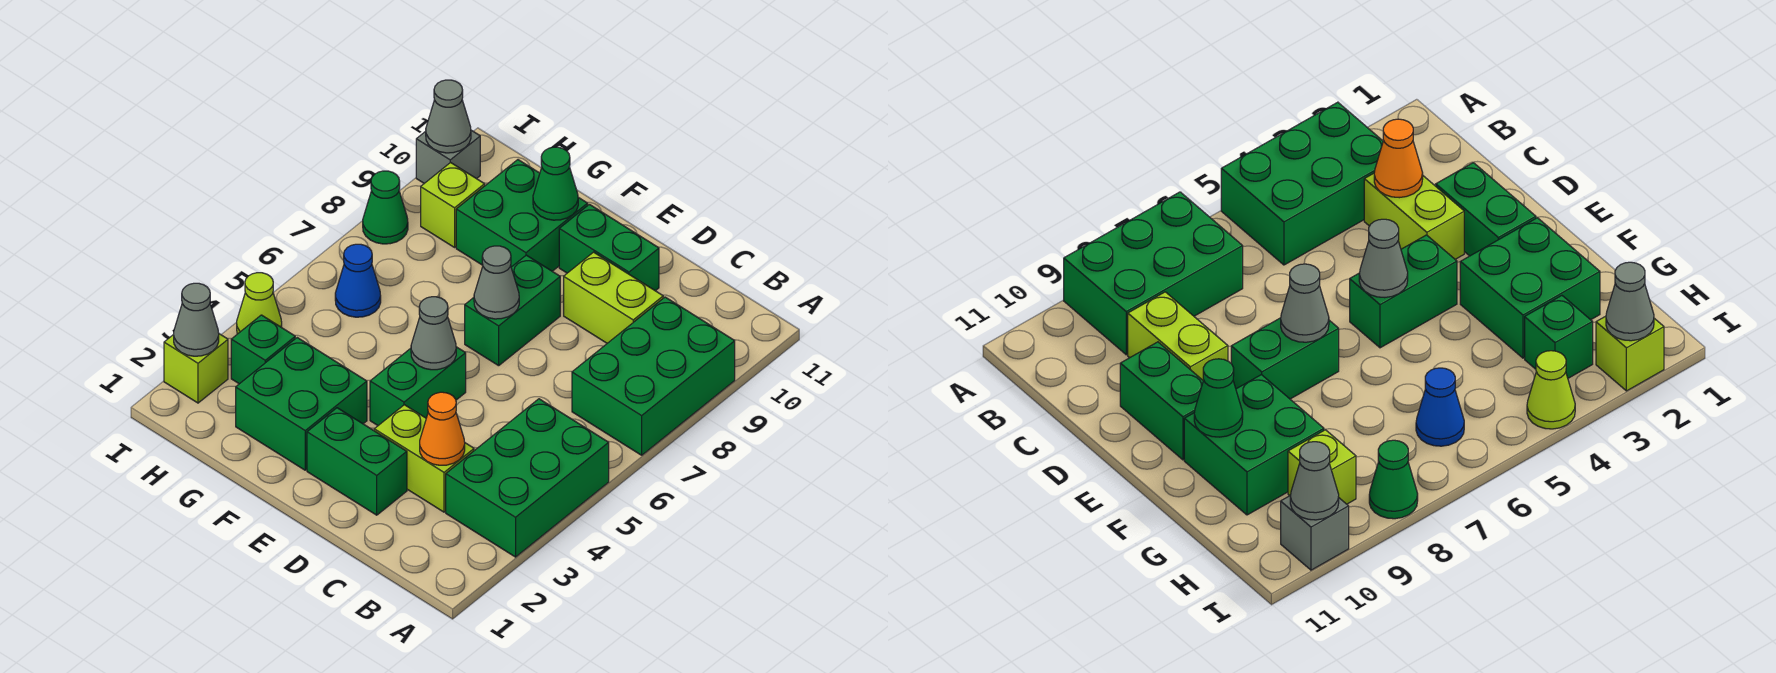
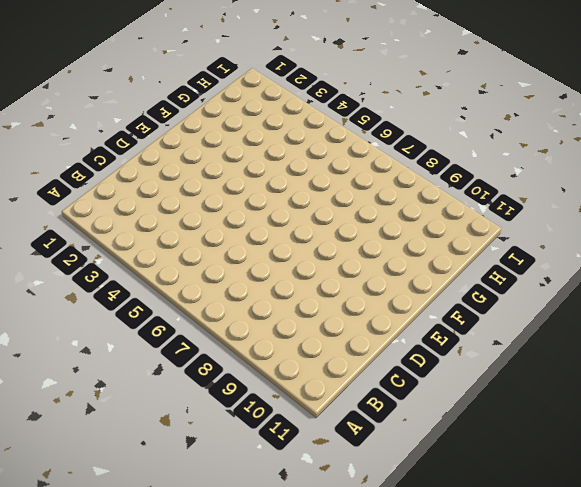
none -> green brick A3:B5 level 1
none -> green brick A7:B9 level 1
none -> lime brick C3:D3 level 1

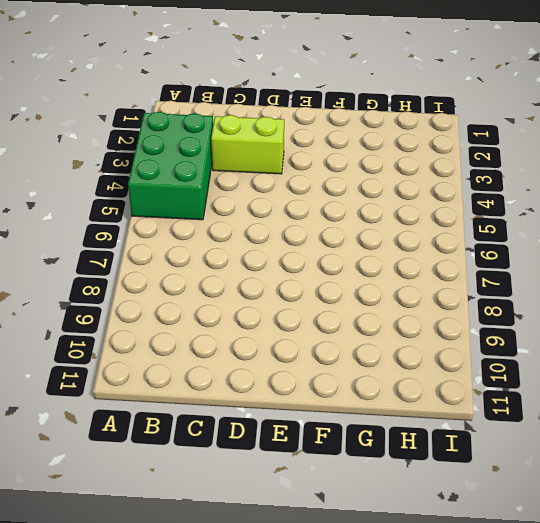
none -> green brick A7:B9 level 1
none -> lime brick C9:D9 level 1
none -> green brick D2:E2 level 1

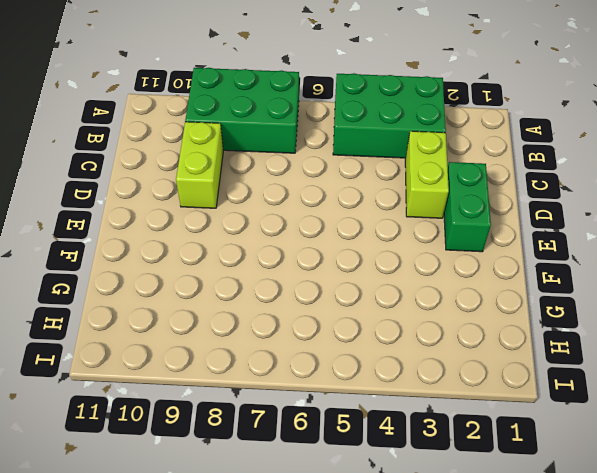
none -> green brick D10:E10 level 1
none -> green brick E4:E5 level 1
none -> green brick E7:E8 level 1

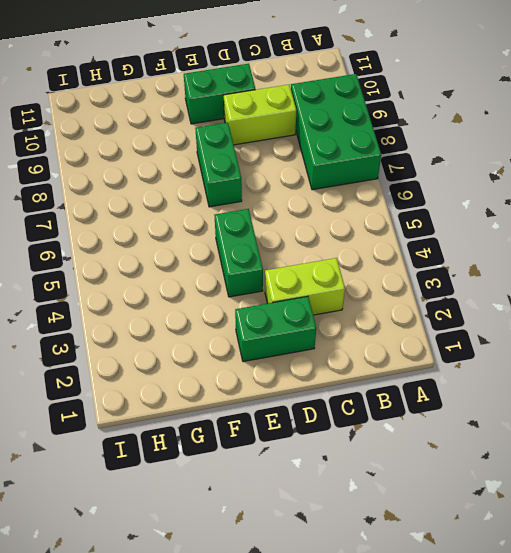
none -> green brick A3:B5 level 1
none -> green brick F2:G3 level 1
none -> green brick F9:G10 level 1

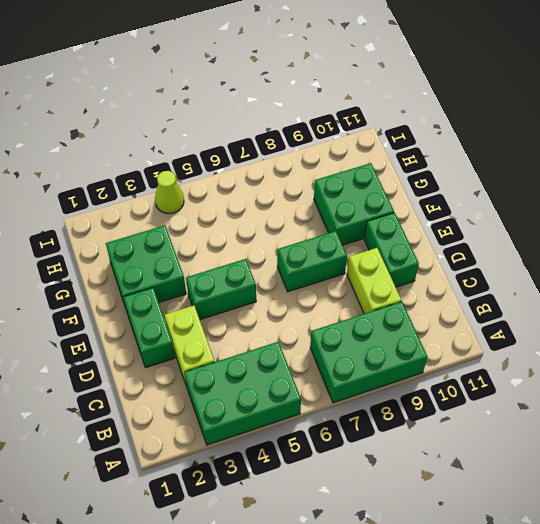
none -> green brick H3 level 1
none -> blue cone H6 level 1
none -> lime brick H9 level 1

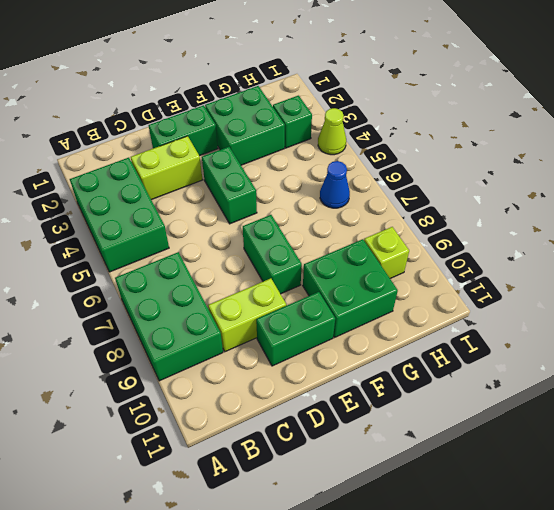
none -> lime brick I2 level 1
none -> green cone I8 level 1
none -> grey brick I10 level 1

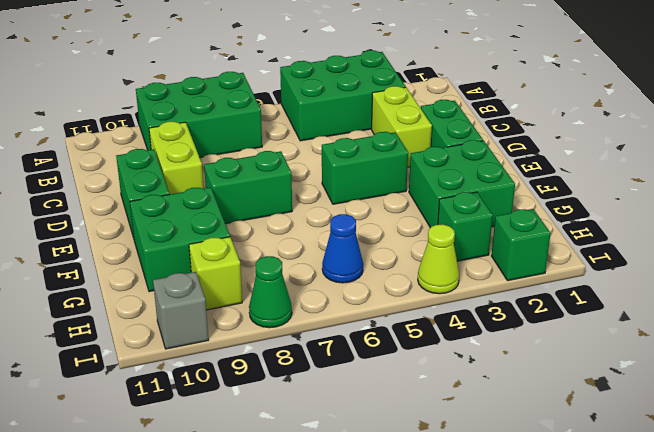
green brick I2 level 1 -> lime brick I2 level 1
none -> orange cone C3 level 2
none -> grey cone E5 level 2
none -> grey cone E7 level 2

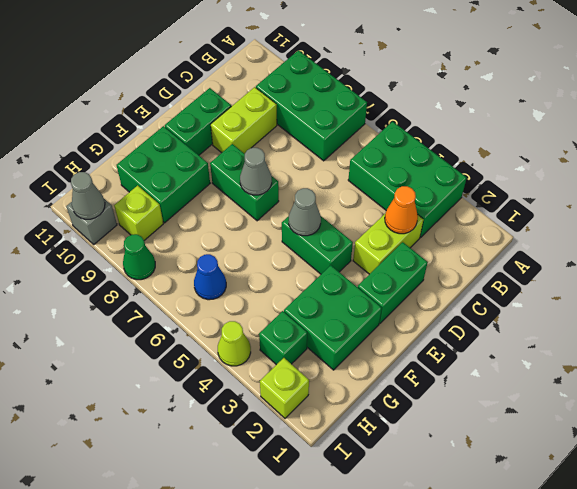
none -> green cone F10 level 2
none -> grey cone I2 level 2

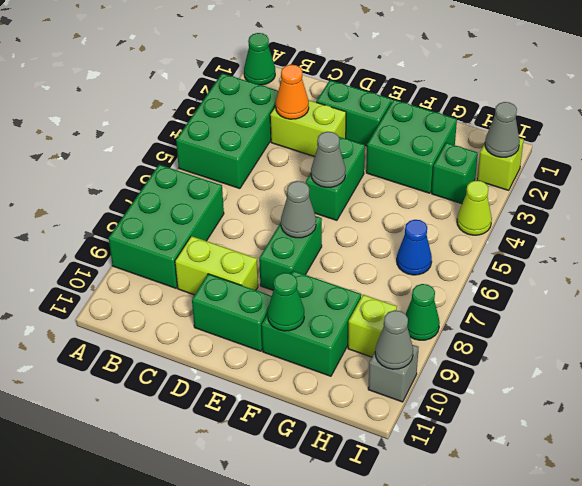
green cone A1 level 1 -> none

